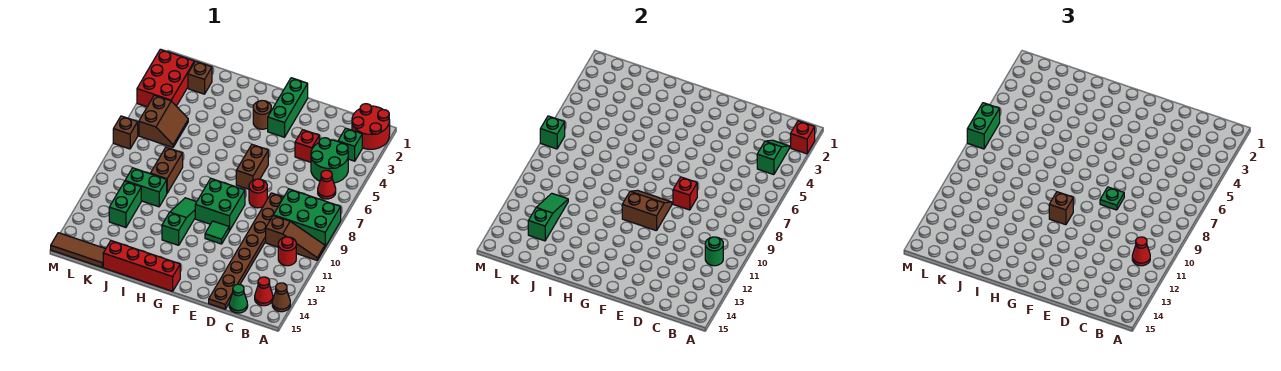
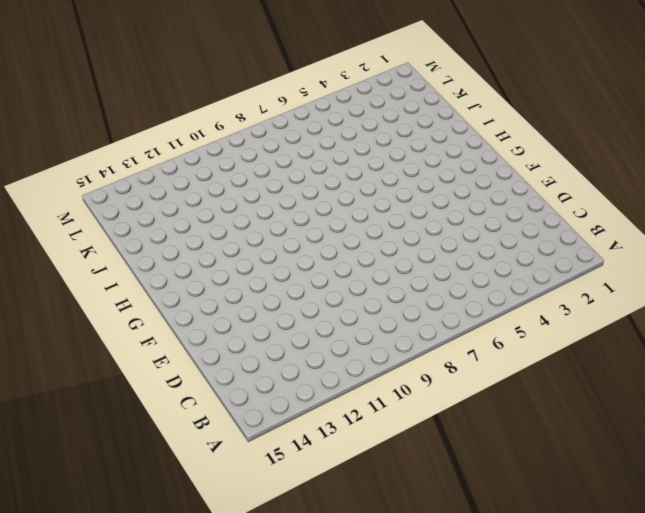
none -> red round brick A1:B2 level 1
none -> green brick A8:C9 level 1
none -> brown slope A10:C10 level 1 top C
none -> brown cone A14 level 1

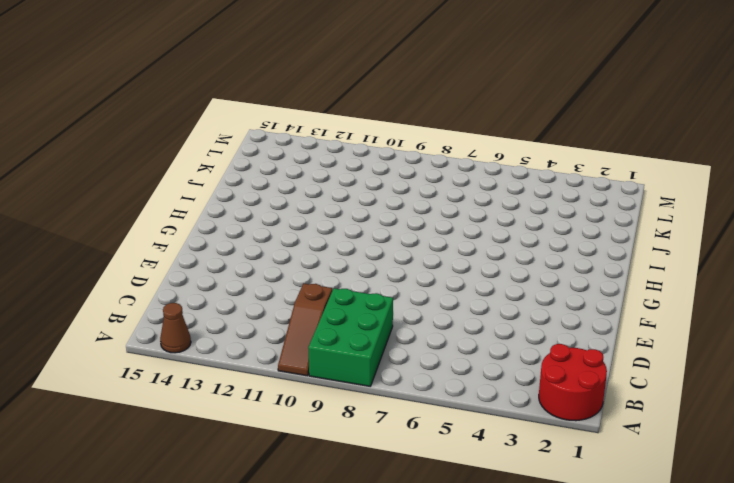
none -> green brick B3 level 1
none -> green round brick B4:C5 level 1
none -> red cone B6 level 1
none -> red round brick B11 level 1

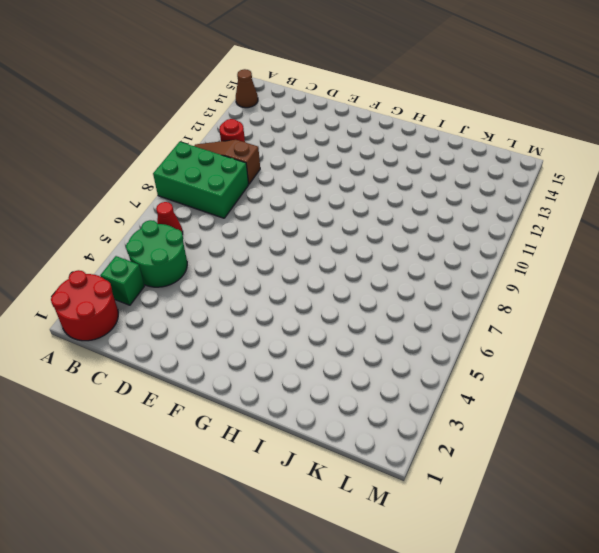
none -> red cone B14 level 1
none -> green cone C15 level 1
none -> red brick D4 level 1
none -> brown plate D8:D15 level 1

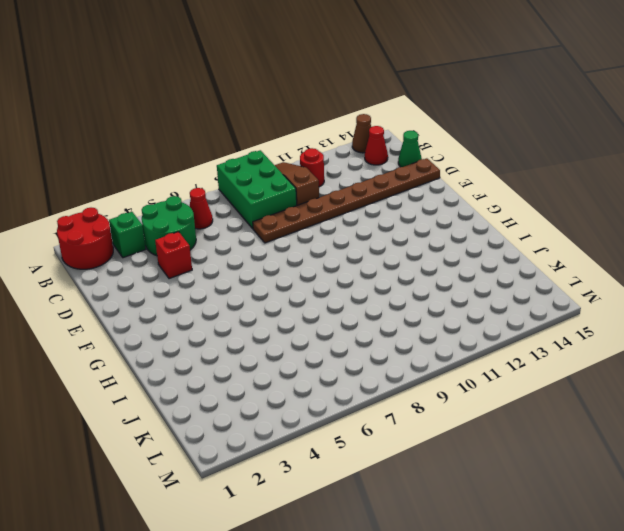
none -> red round brick E8 level 1
none -> green brick F1:F3 level 1
none -> brown brick F6:F7 level 1
none -> green brick F9:G10 level 1

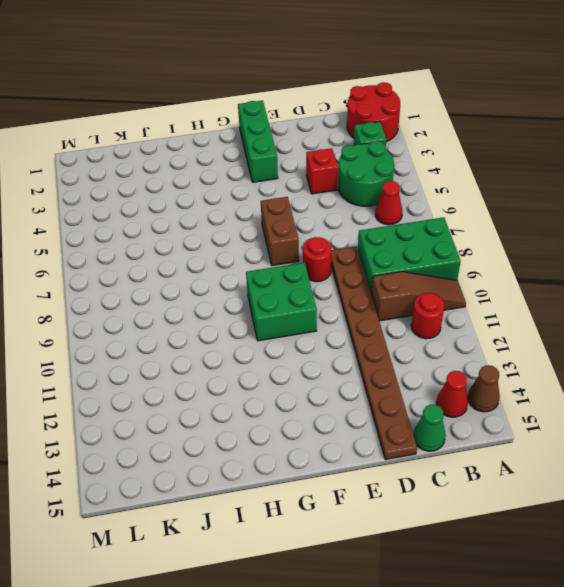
none -> green tile F11 level 1
none -> brown round brick G3 level 1
none -> red brick G15:J15 level 1
none -> green slope H10:H12 level 1 top 12

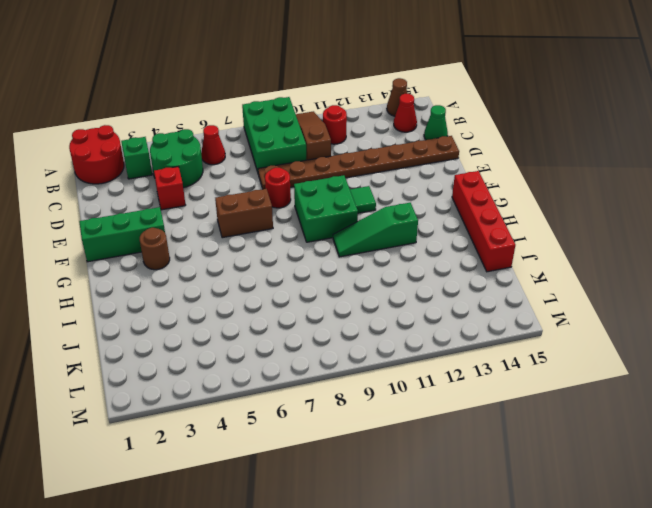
none -> brown brick J8:J9 level 1
none -> green brick J10:K10 level 1
none -> brown brick K2 level 1
none -> brown slope K5:L6 level 1 top L

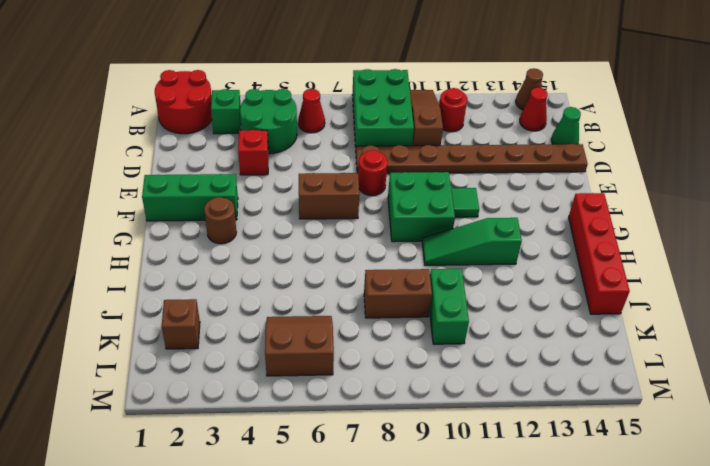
none -> green brick K11:K12 level 1
none -> brown tile K15:M15 level 1
none -> red brick L2:M4 level 1
none -> brown brick M7 level 1

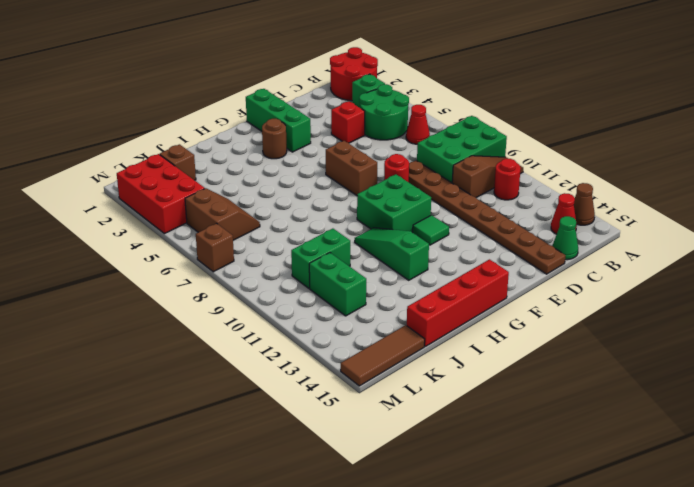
none -> brown brick J8:J9 level 1
none -> red brick A2 level 2
none -> green slope B3:B4 level 2 top 4
none -> green round brick B11 level 2

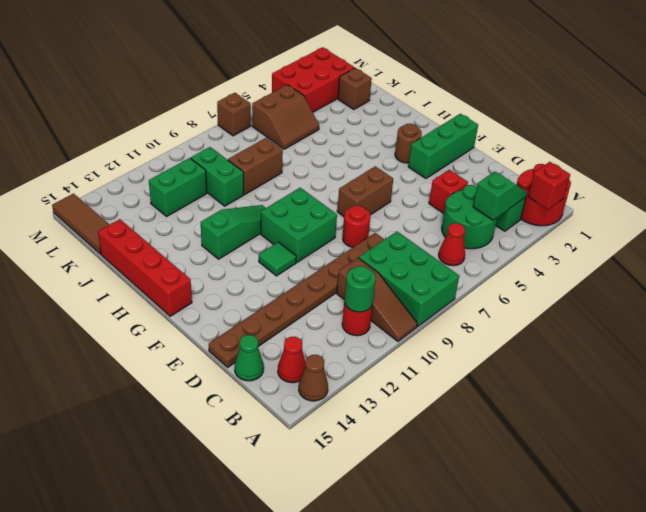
none -> red brick E8 level 2
none -> brown slope F9:G10 level 2 top 10
none -> green slope K11:K13 level 2 top 13
none -> green brick M7 level 2

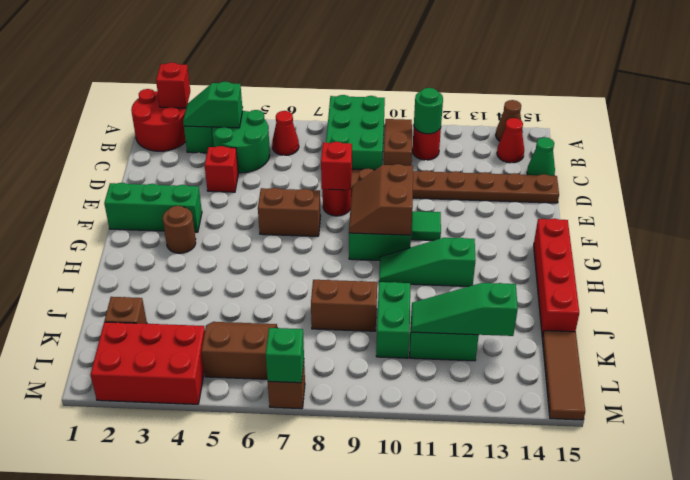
none -> red cone B11 level 3
none -> green plate E8 level 3
none -> brown brick G10 level 3
none -> green brick M6:M7 level 3

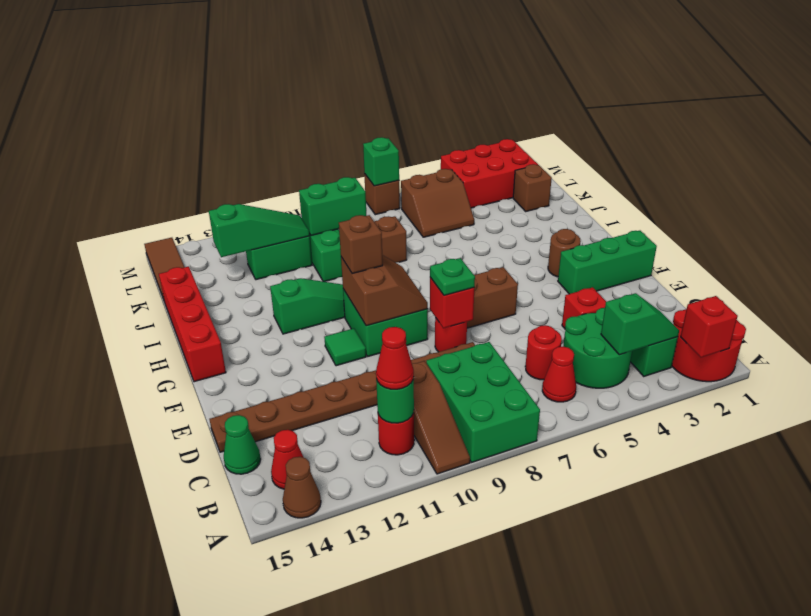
red round brick C6 level 1 -> none
green brick K9:K10 level 2 -> green brick M6:M7 level 3

